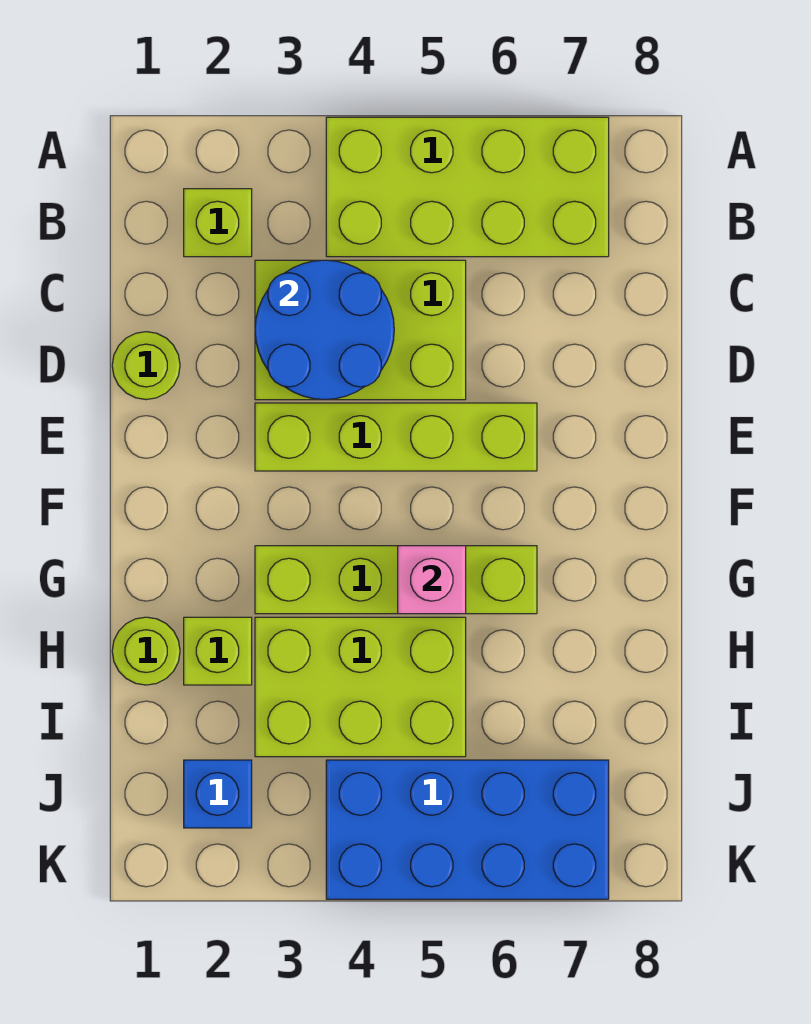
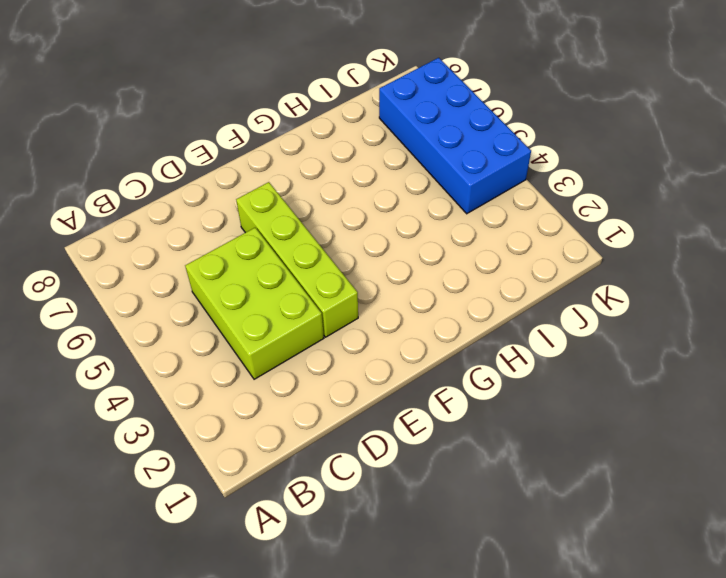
none -> lime brick A4:B7 level 1
none -> lime brick B2 level 1
none -> lime round brick D1 level 1

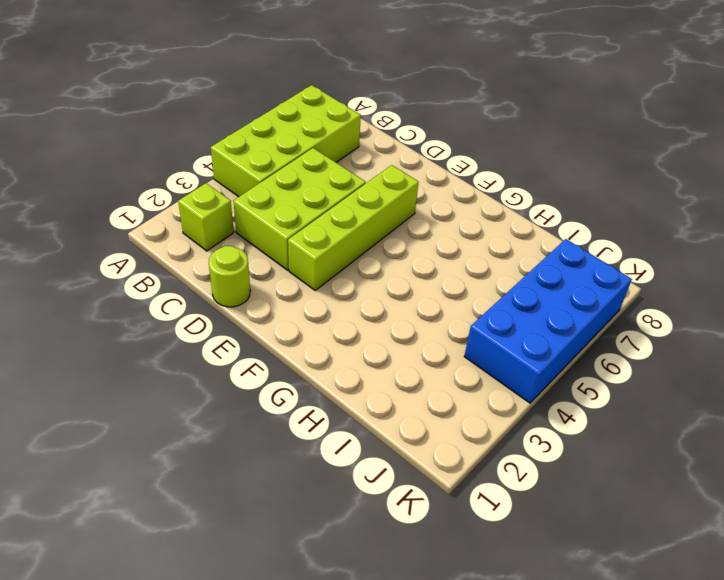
none -> lime brick G3:G6 level 1
none -> lime round brick H1 level 1
none -> lime brick H2 level 1

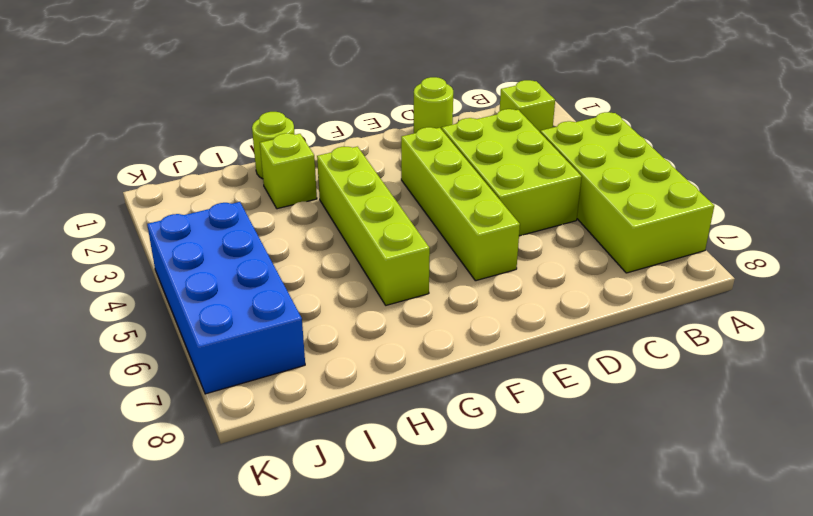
none -> lime brick H3:I5 level 1
none -> blue brick J2 level 1
none -> blue round brick C3:D4 level 2

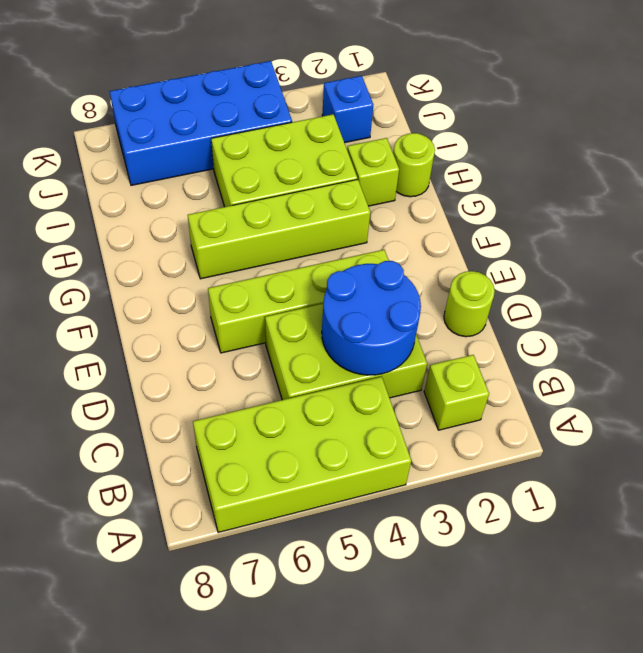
none -> pink brick G5 level 2

